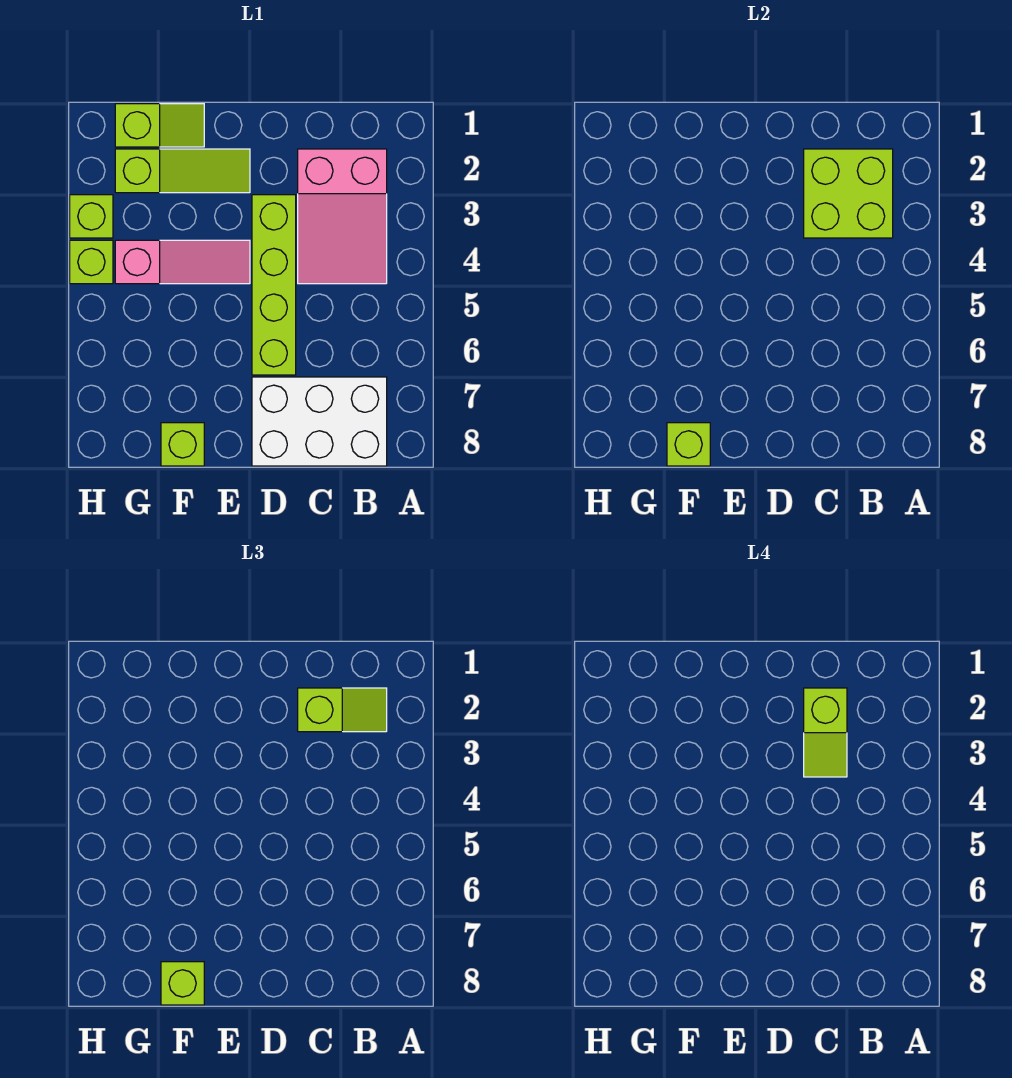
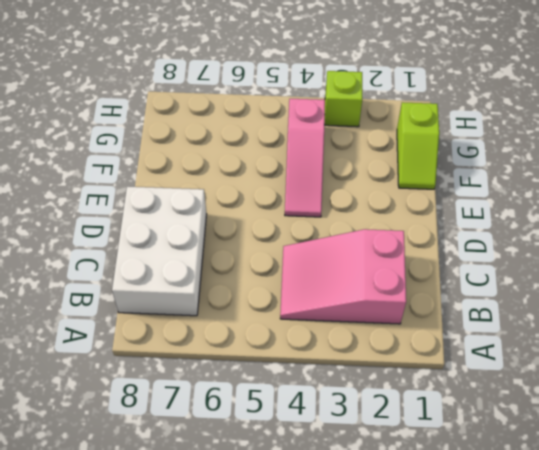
none -> lime brick D3:D6 level 1
none -> lime slope E2:G2 level 1 top G
none -> lime brick F8 level 1

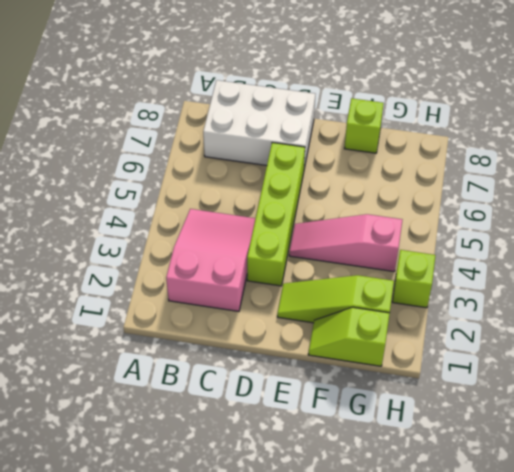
none -> lime brick H4 level 1
none -> lime brick B2:C3 level 2
none -> lime brick F8 level 2

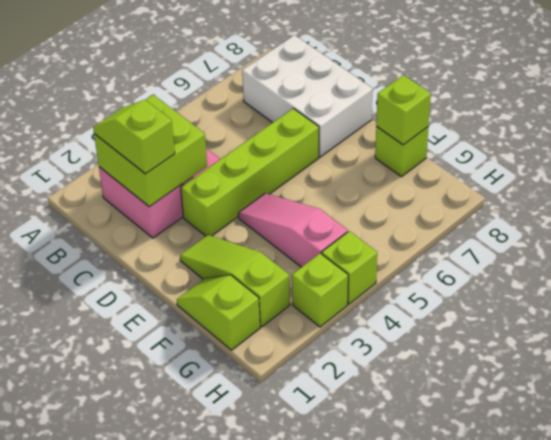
none -> lime brick F8 level 3
none -> lime slope C2:C3 level 4 top 2

